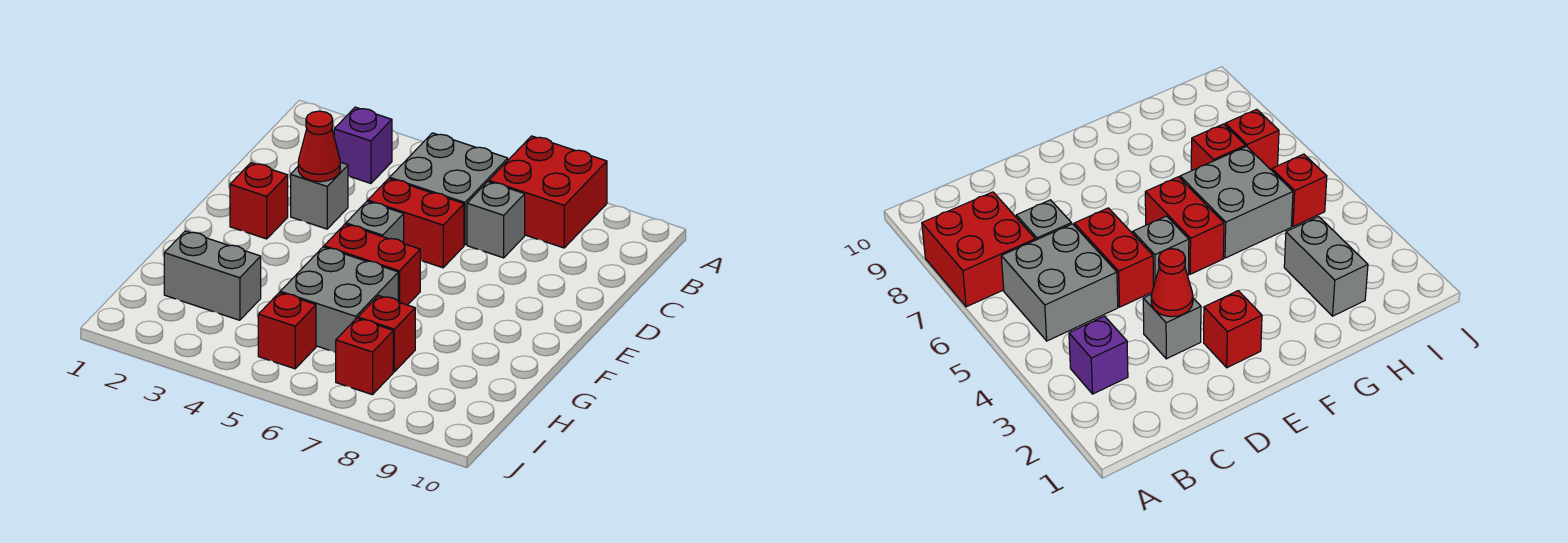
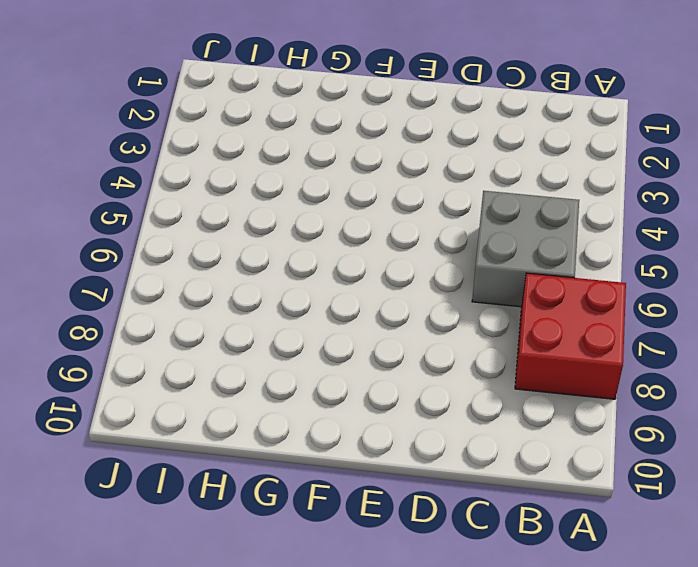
none -> purple brick B3 level 1
none -> grey brick C7 level 1
none -> grey brick D3 level 1

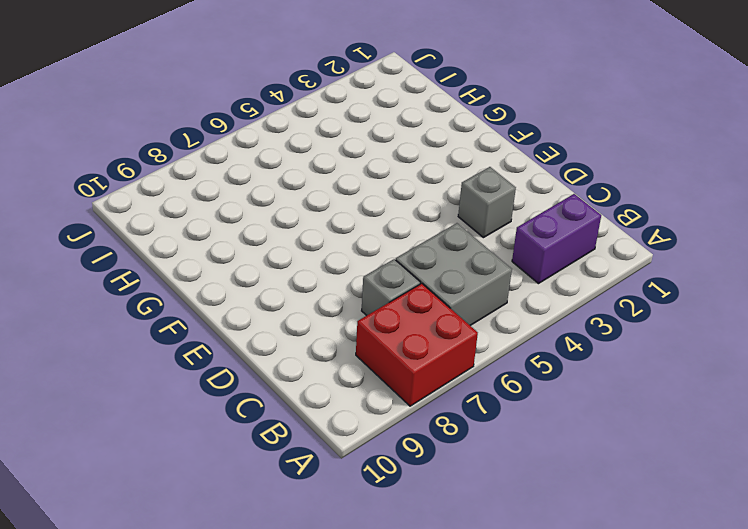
purple brick B2:B3 level 1 -> purple brick B3 level 1
none -> red brick D5:D6 level 1
none -> red brick E2 level 1
none -> grey brick E5 level 1

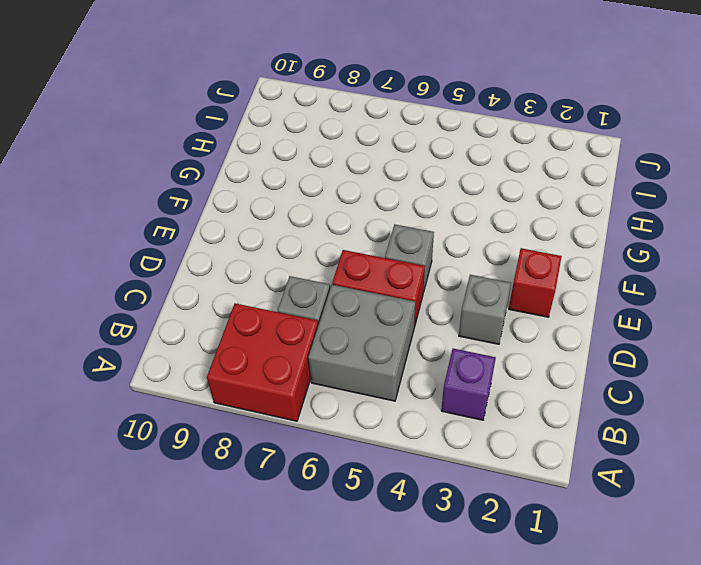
none -> red brick F5:F6 level 1
none -> grey brick G5:H6 level 1
none -> grey brick H2:H3 level 1

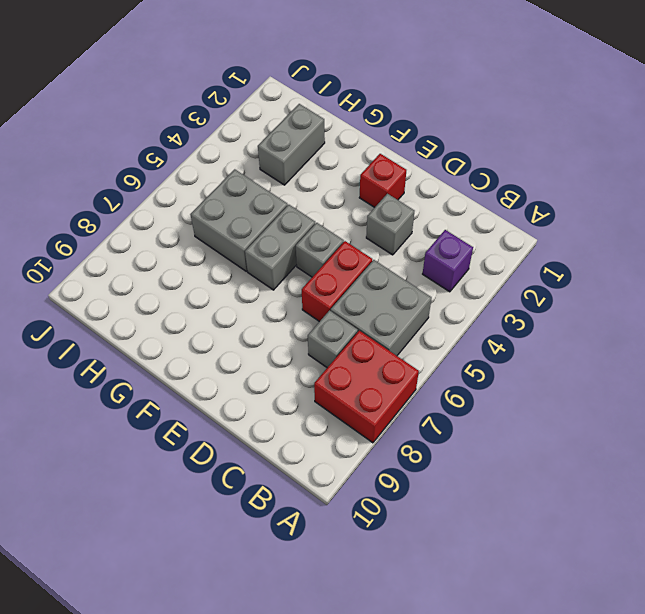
grey brick F5:F6 level 1 -> red brick F5:F6 level 1
none -> red brick H7 level 1
none -> red brick I5 level 1
none -> red brick I7 level 1

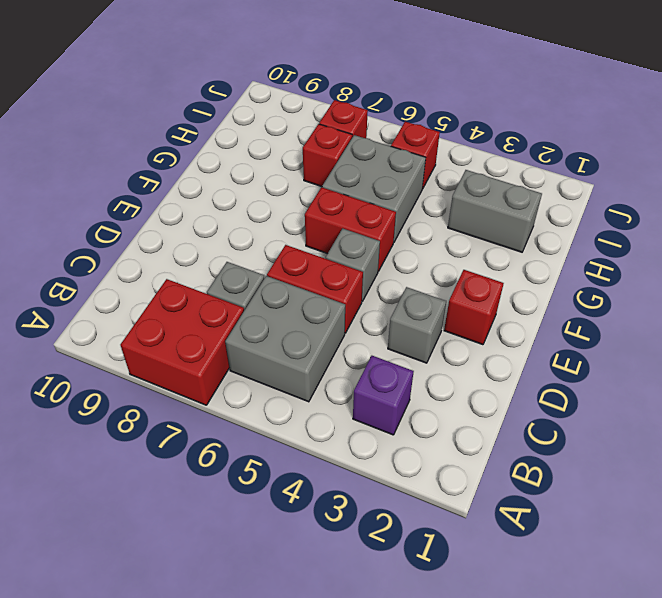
none -> red cone D3 level 2

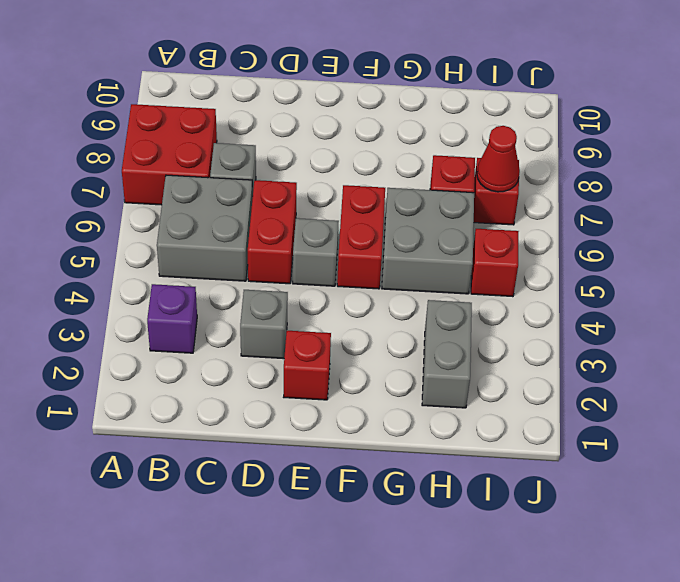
red cone I7 level 2 -> red cone D3 level 2

